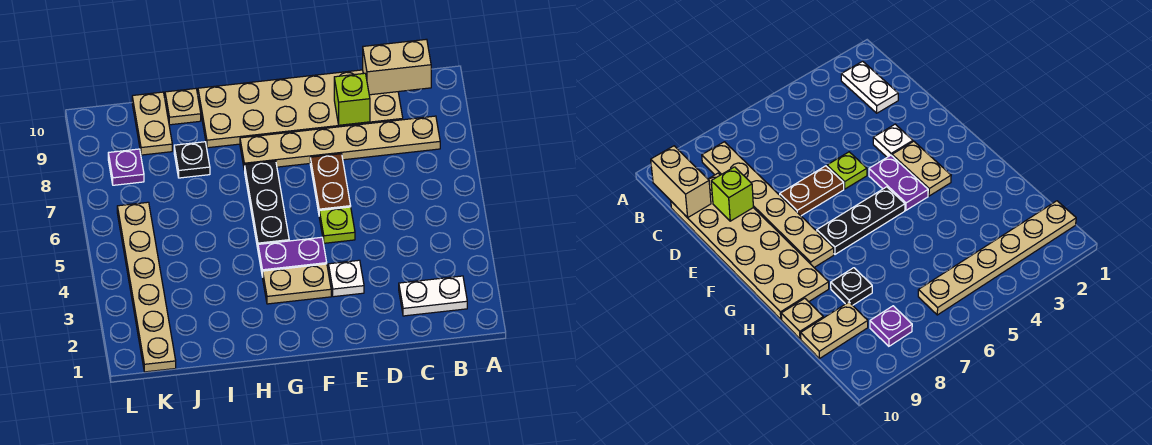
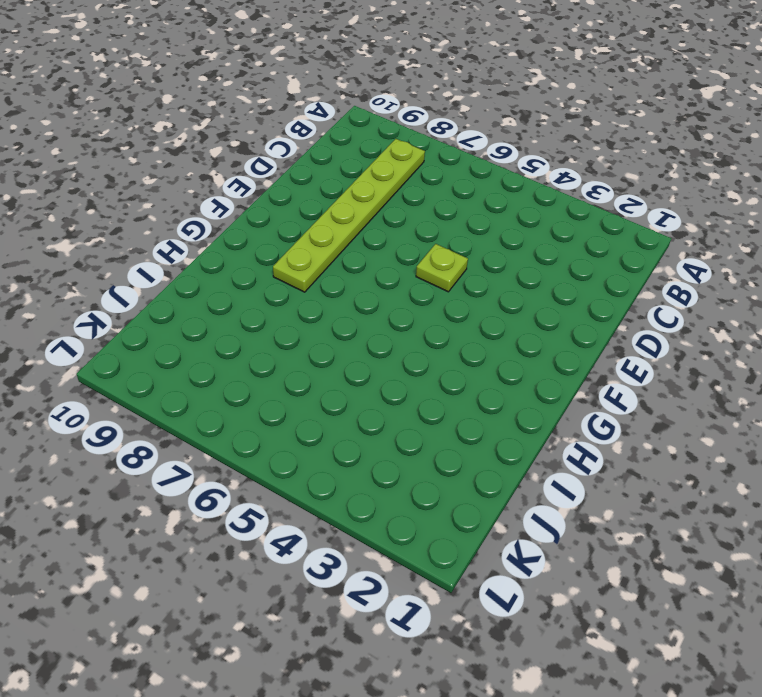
lime plate B8:G8 level 1 -> tan plate B8:G8 level 1
none -> white plate B2:C2 level 1
none -> tan plate C9:H10 level 1
none -> white plate E3 level 1

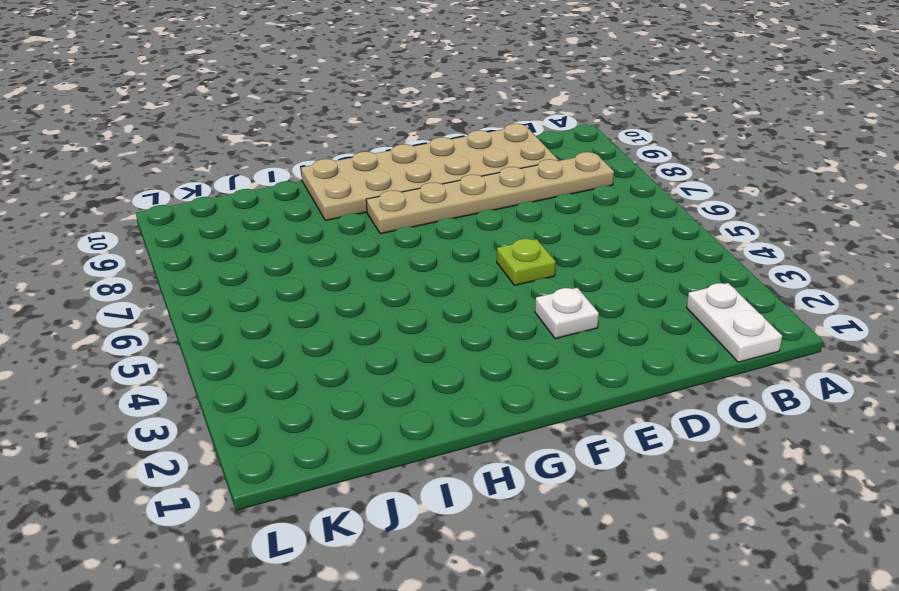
white plate B1:B2 level 1 -> white plate B2:C2 level 1
none -> brown plate E6:E7 level 1
none -> tan plate F3:G3 level 1
none -> purple plate F4:G4 level 1

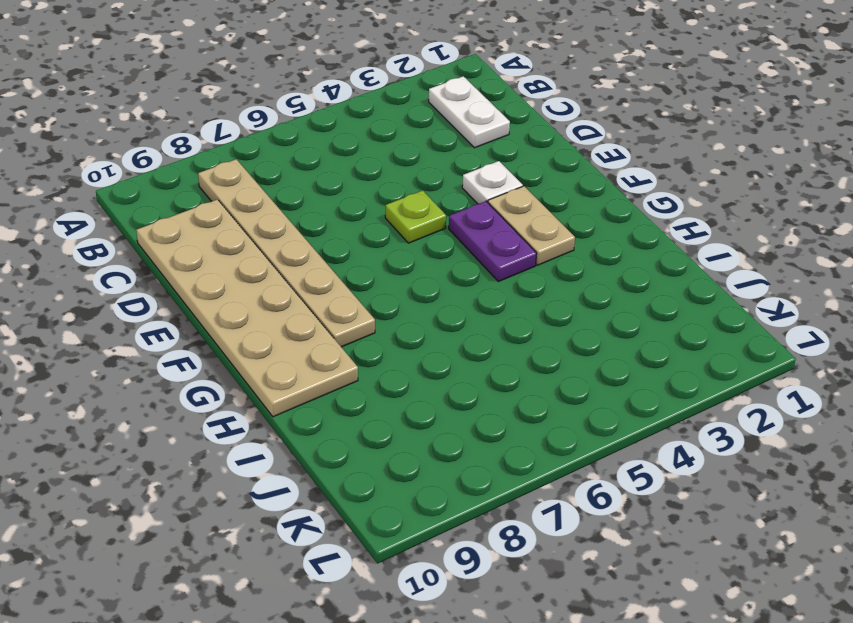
none -> brown plate E6:E7 level 1
none -> black plate G5:G7 level 1
none -> black plate I8 level 1

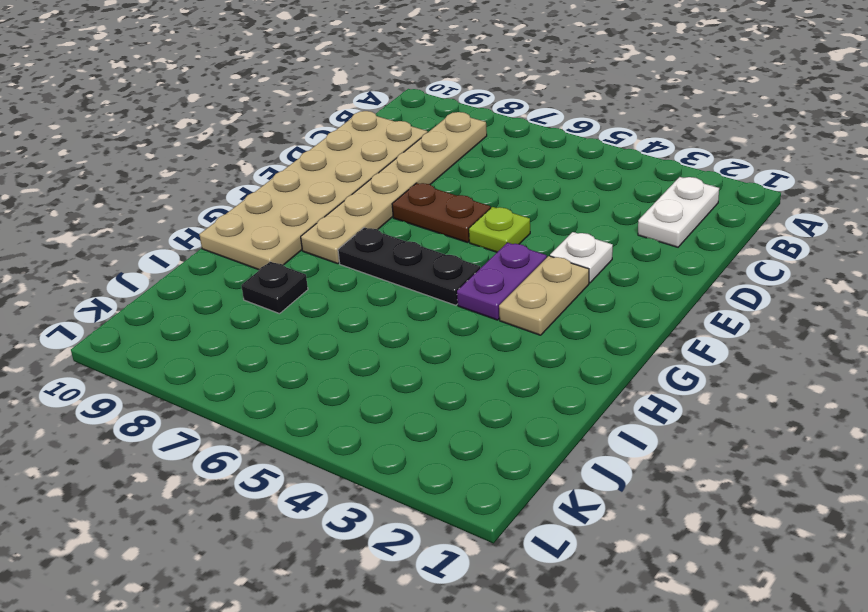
none -> tan plate I10 level 1
none -> tan plate J9:J10 level 1
none -> tan plate K1:K6 level 1

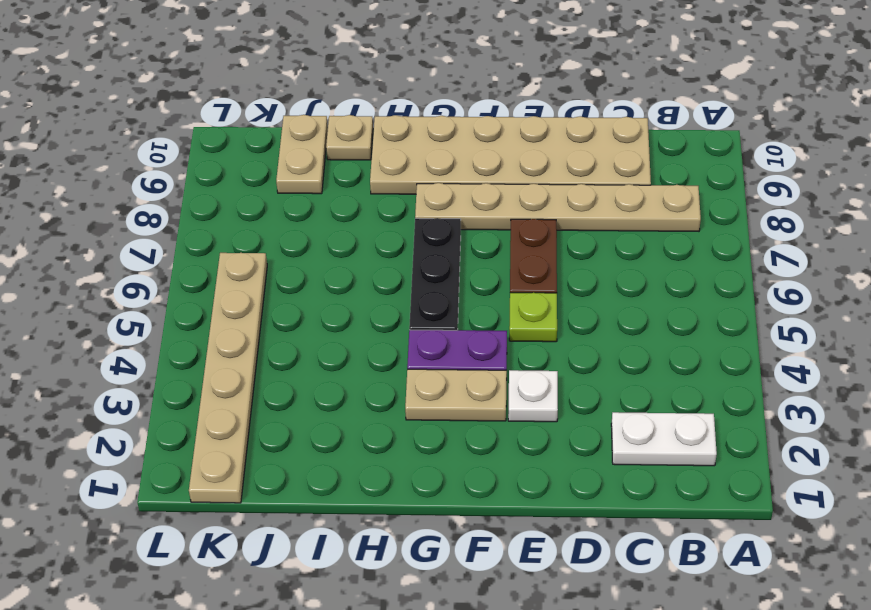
none -> black plate I8 level 1
none -> purple plate K8 level 1
none -> tan brick B10:C10 level 2

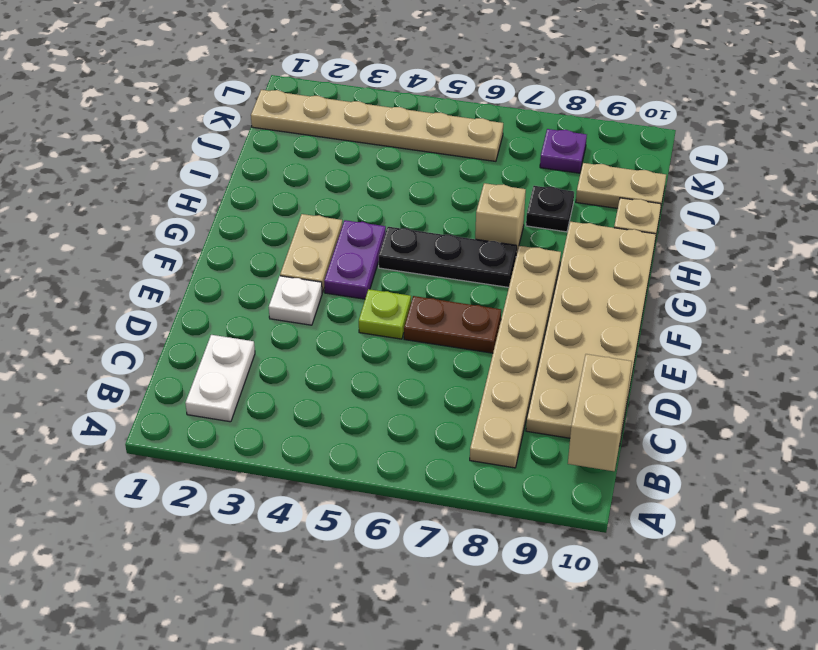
tan brick H7 level 1 -> none
none -> lime brick D9 level 2

